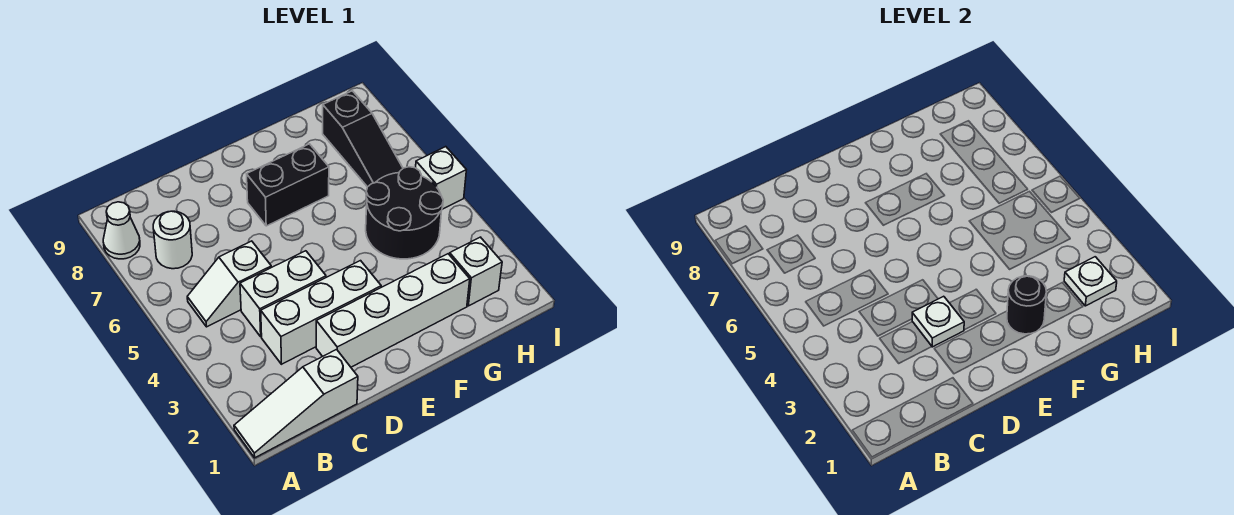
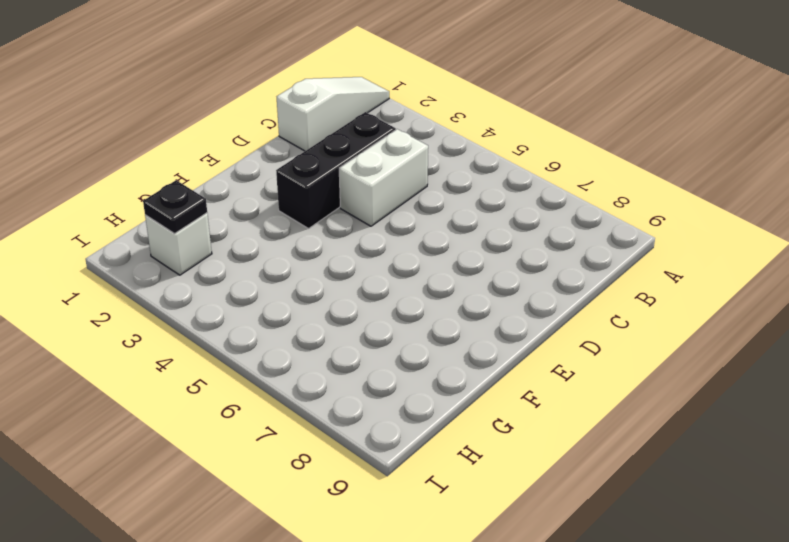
black brick C3:E3 level 1 -> white brick C3:E3 level 1
black plate H2 level 2 -> white plate H2 level 2
none -> white cone A8 level 1
none -> white slope B5:C5 level 1 top C
none -> white round brick B7 level 1

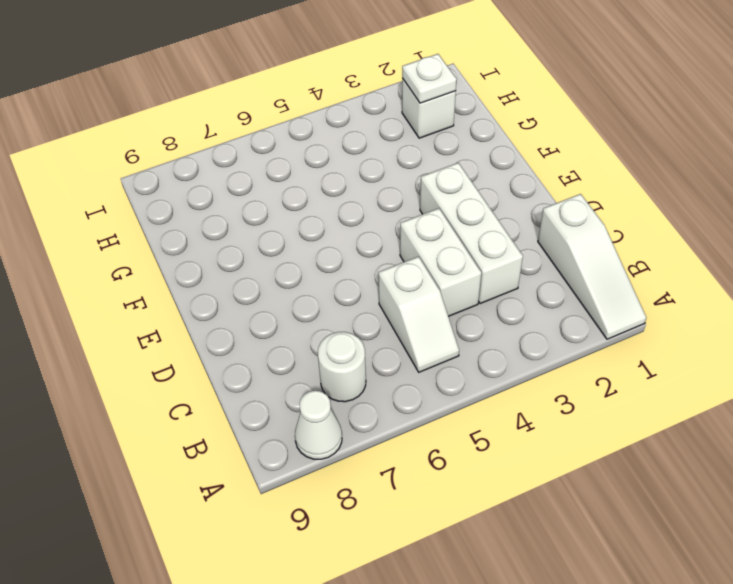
none -> white brick D2:G2 level 1
none -> black brick E7:F7 level 1
none -> black round brick G4:H5 level 1

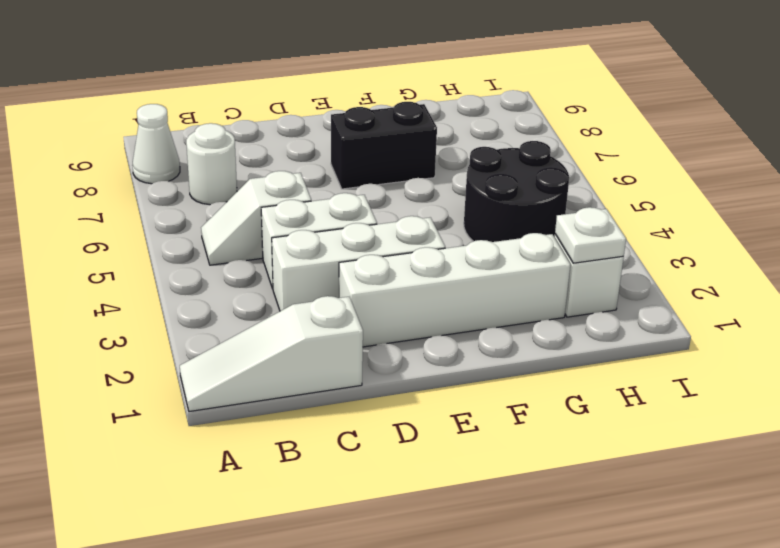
none -> black slope H6:H8 level 1 top 8
none -> white brick I5 level 1
none -> white plate D3 level 2

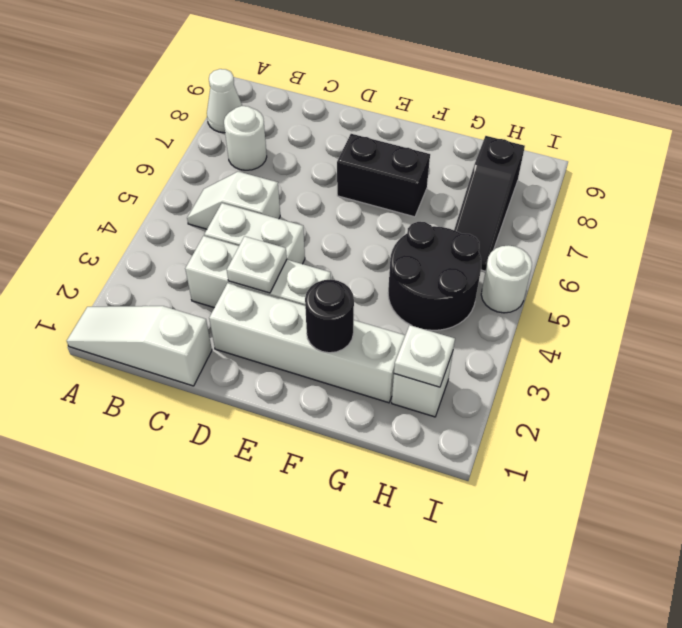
white round brick I5 level 1 -> white brick I5 level 1

